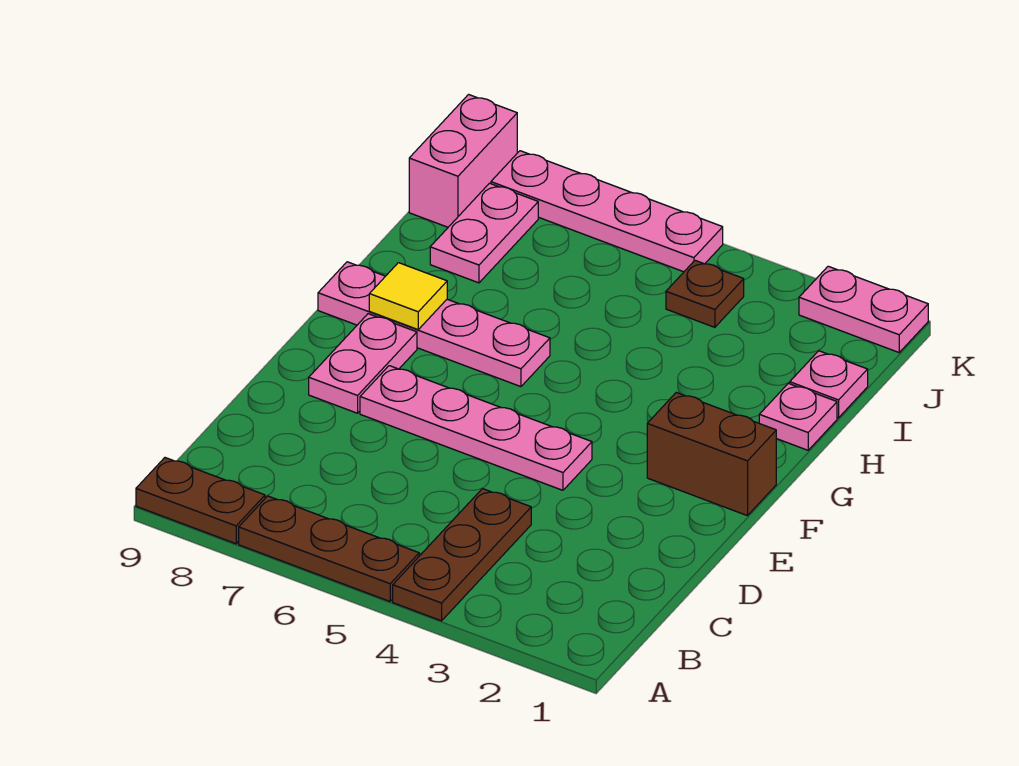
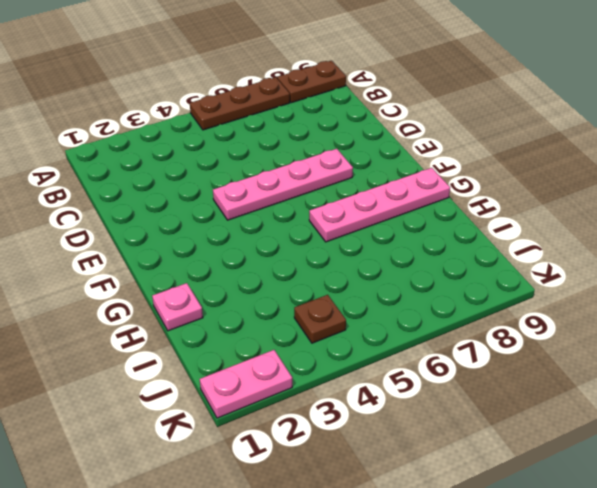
none -> brown plate A4:C4 level 1
none -> pink plate E8:F8 level 1
none -> brown brick F1:F2 level 1

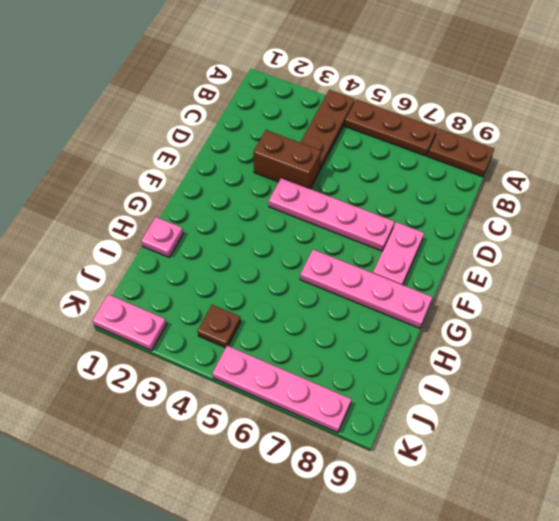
brown brick D3:D4 level 1 -> brown brick F1:F2 level 1
none -> pink plate I1 level 1
none -> pink plate I8:J8 level 1
none -> pink brick J9:K9 level 1

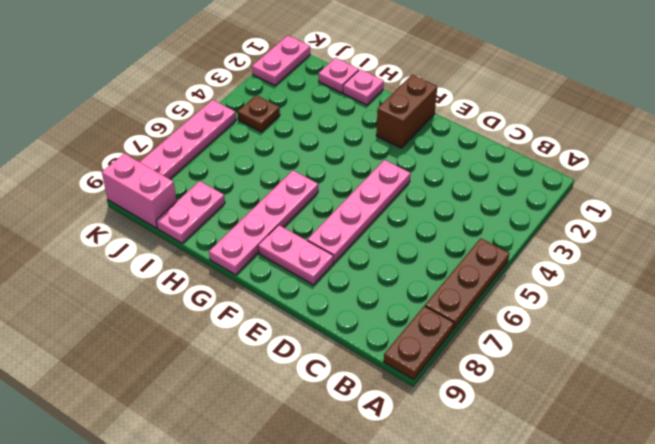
pink plate I8:I9 level 1 -> pink plate I8:J8 level 1
none -> brown plate A4:C4 level 1
none -> yellow tile G8 level 2

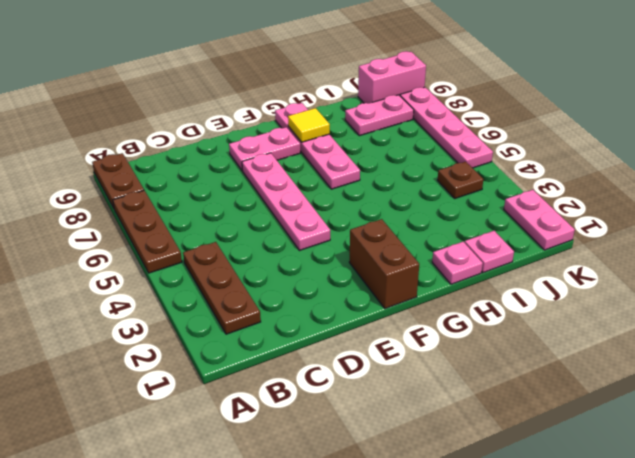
brown plate B2:B4 level 1 -> brown plate A4:C4 level 1

